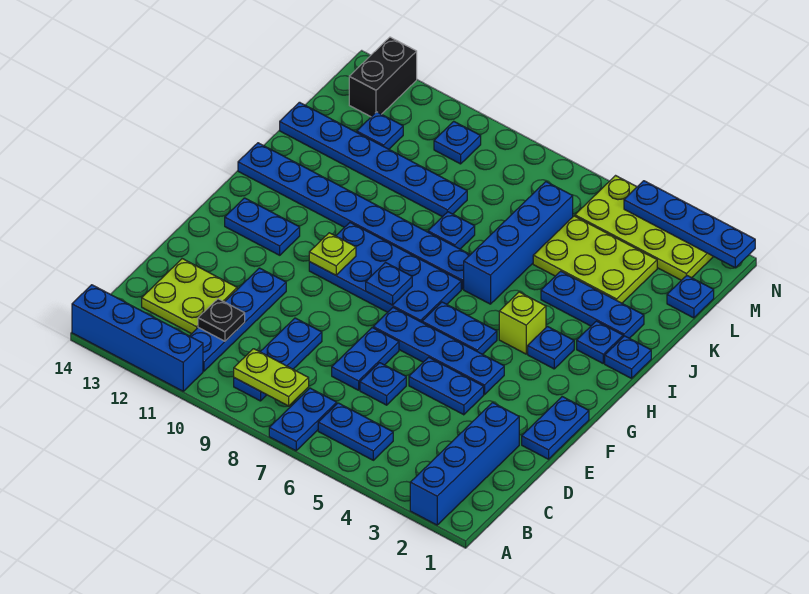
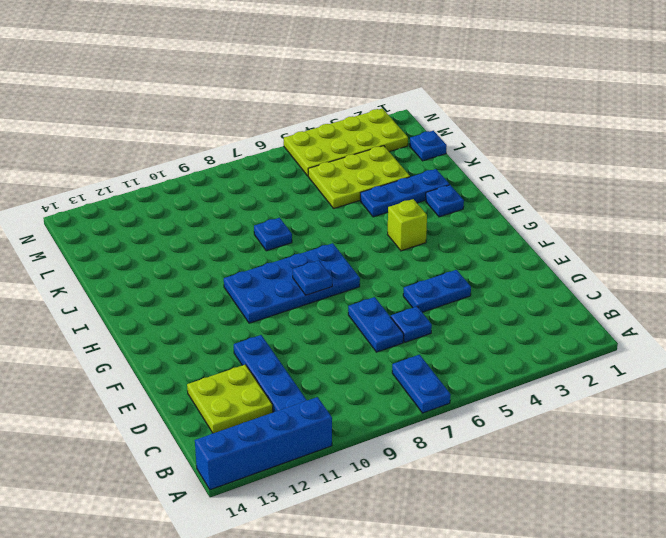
none -> blue brick A2:D2 level 1
none -> blue plate B5:B6 level 1
none -> blue plate B9:D9 level 1
none -> blue plate E1:F1 level 1

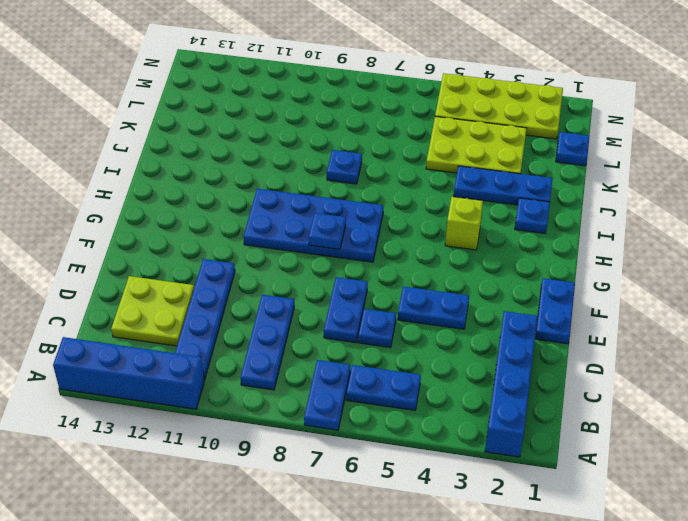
none -> blue plate F4:F7 level 1
none -> blue plate G5:G6 level 1
none -> blue plate G12:G13 level 1
none -> blue plate H3 level 1

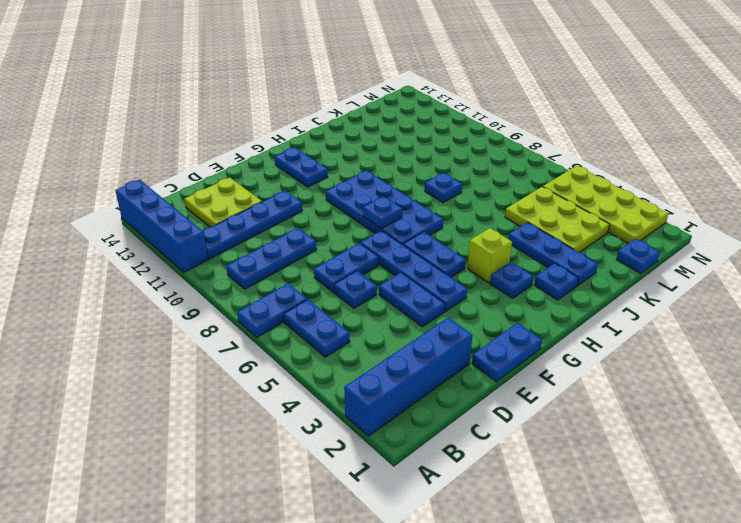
none -> blue plate I1 level 1
none -> blue brick I6:L6 level 1
none -> blue plate I7:I14 level 1
none -> blue plate K9:K14 level 1

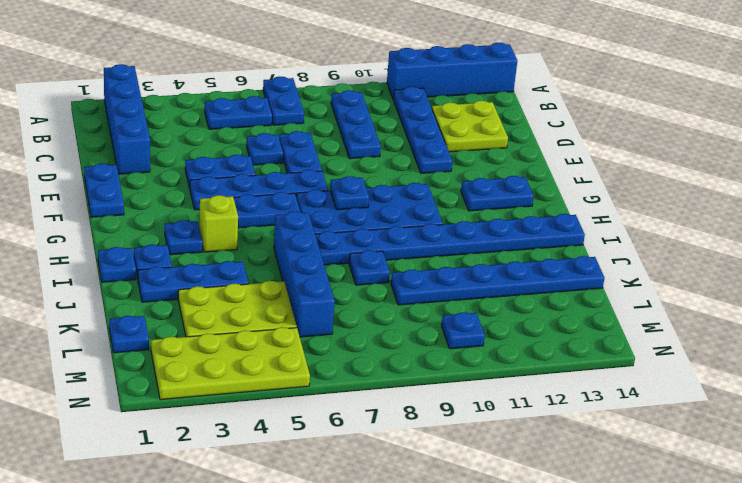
none -> blue plate L12 level 1
none -> black brick M13:N13 level 1
none -> lime plate B8:B9 level 2
none -> black plate C11 level 2

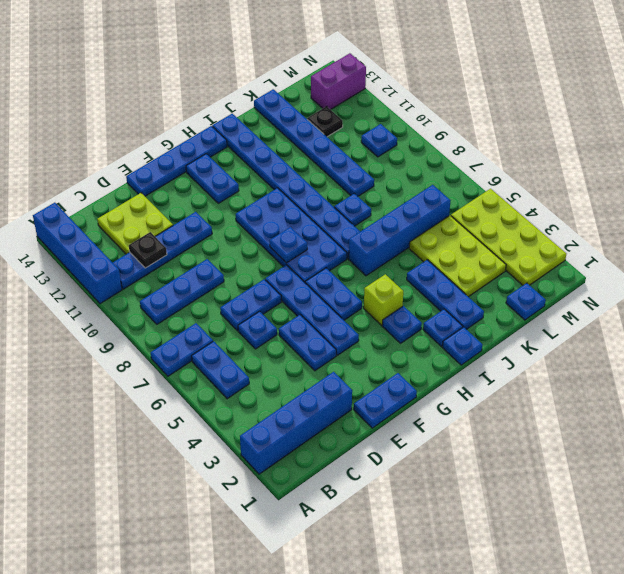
blue plate E14:H14 level 1 -> blue plate N1:N4 level 2
black plate L12 level 1 -> blue plate L12 level 1
purple brick M13:N13 level 1 -> black brick M13:N13 level 1
none -> lime plate B8:B9 level 2
none -> lime plate G10 level 2

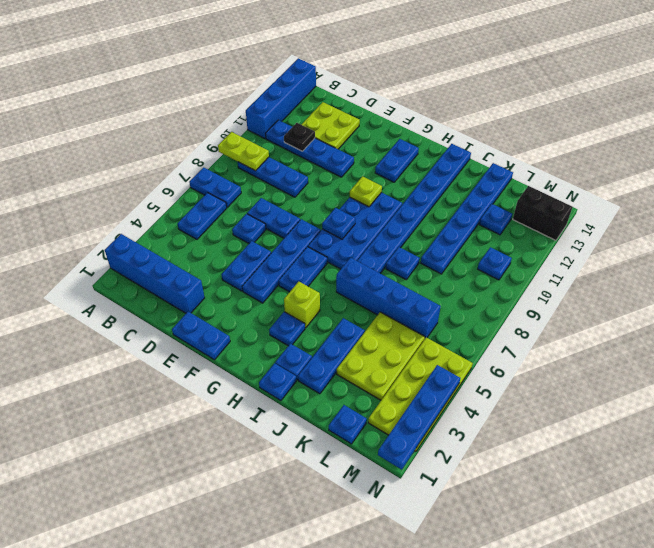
lime plate A9:B9 level 2 -> lime plate B8:B9 level 2

